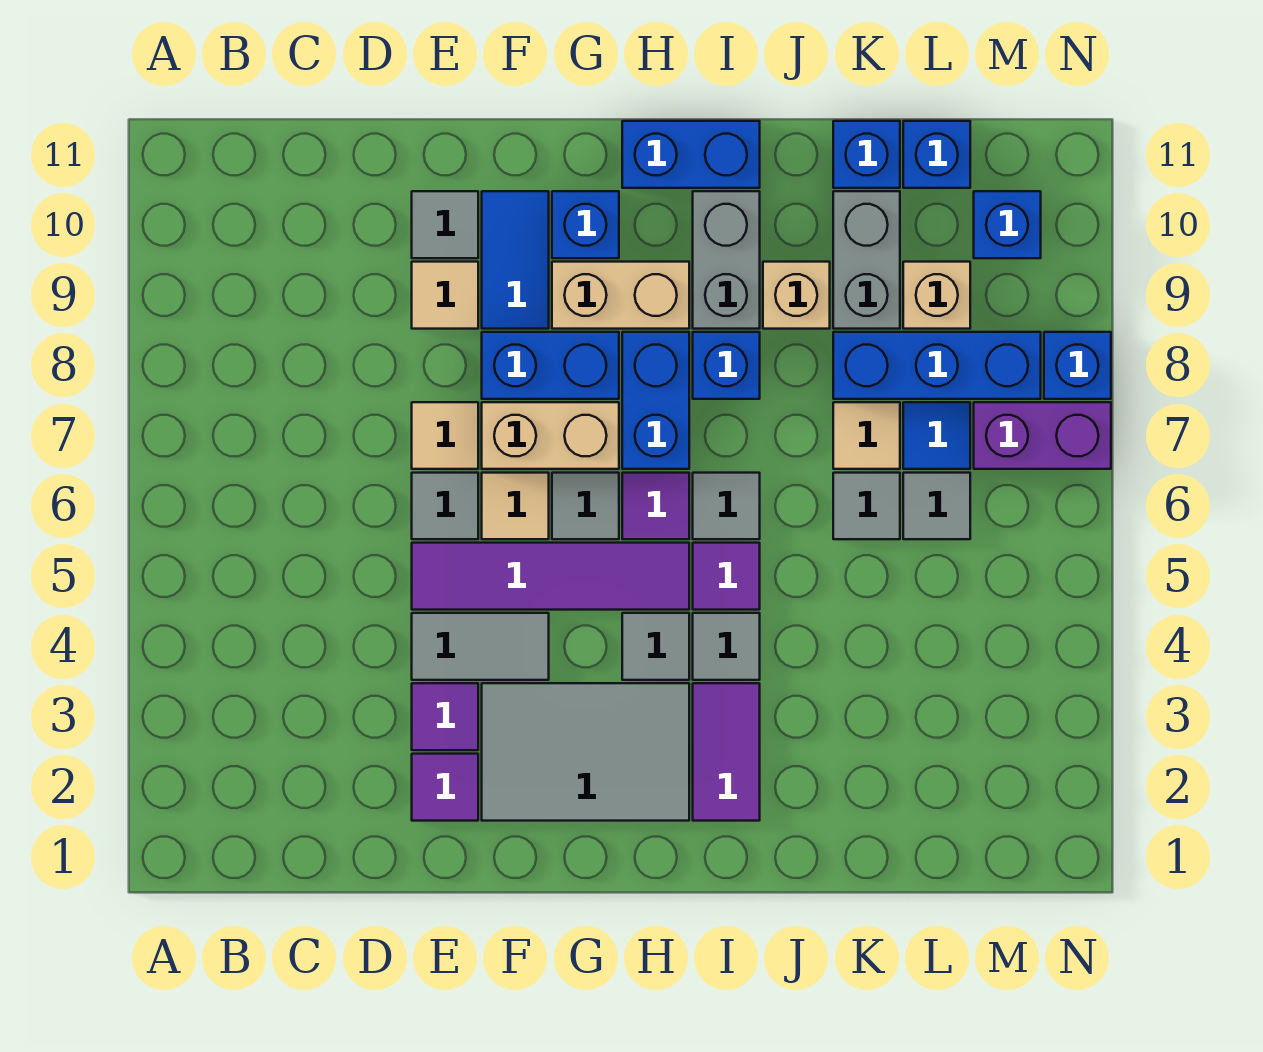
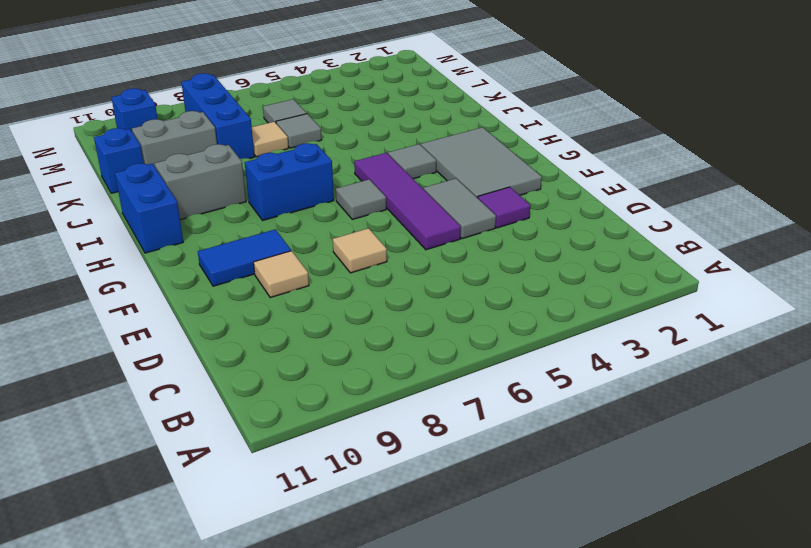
none -> purple tile E2 level 1
none -> grey tile E6 level 1
none -> grey tile E10 level 1
none -> tan tile F6 level 1

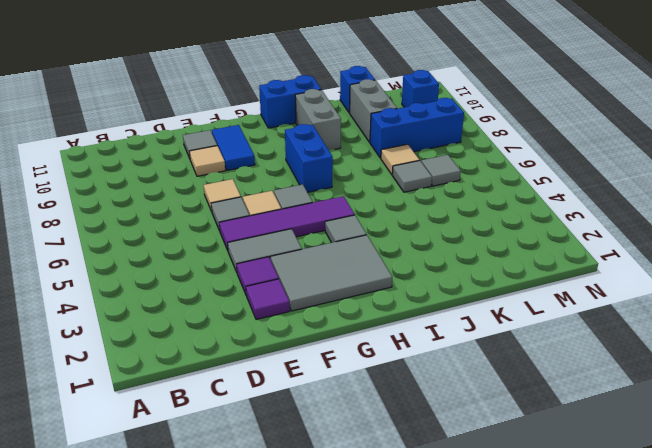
none -> tan brick F7:G7 level 1
none -> blue brick F8:G8 level 1
none -> tan brick G9:H9 level 1
none -> blue brick G10 level 1

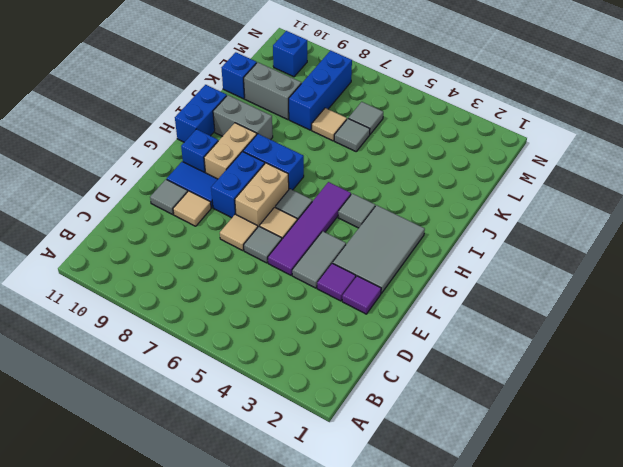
none -> purple tile H6 level 1
none -> purple tile I2:I3 level 1
none -> grey tile I4 level 1
none -> purple tile I5 level 1

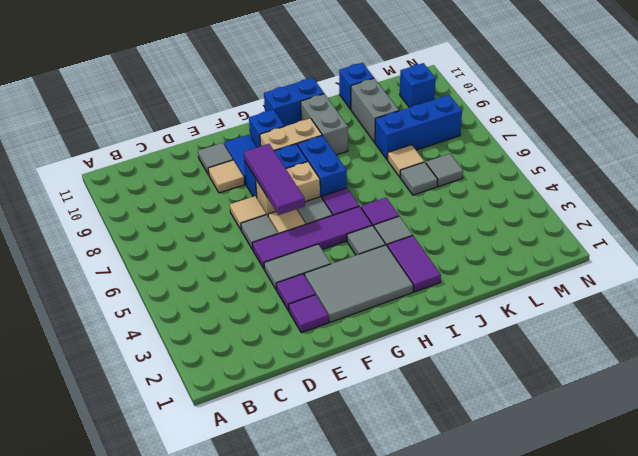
purple tile F6:F8 level 2 -> none
none -> grey tile I6 level 1
none -> blue brick I8 level 1
none -> tan brick J9 level 1
none -> blue tile L7 level 1

